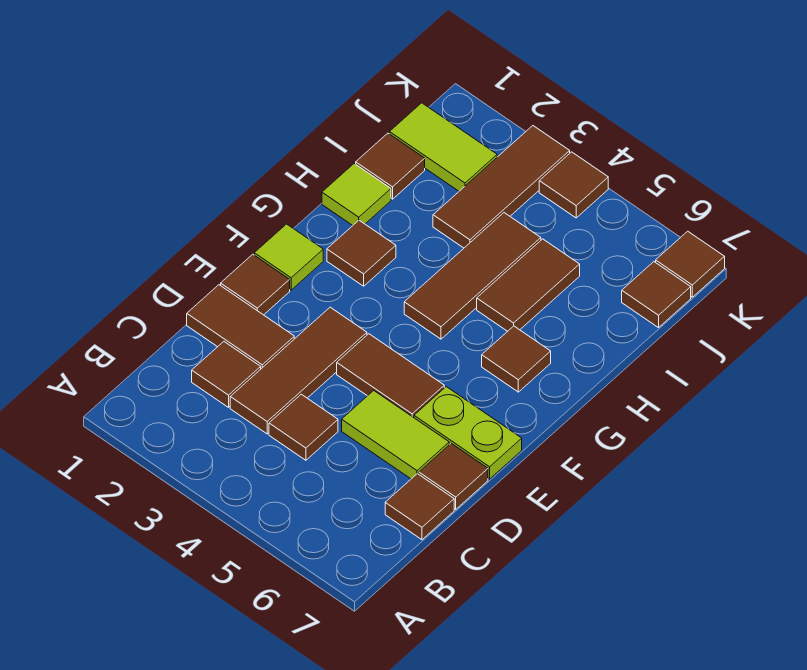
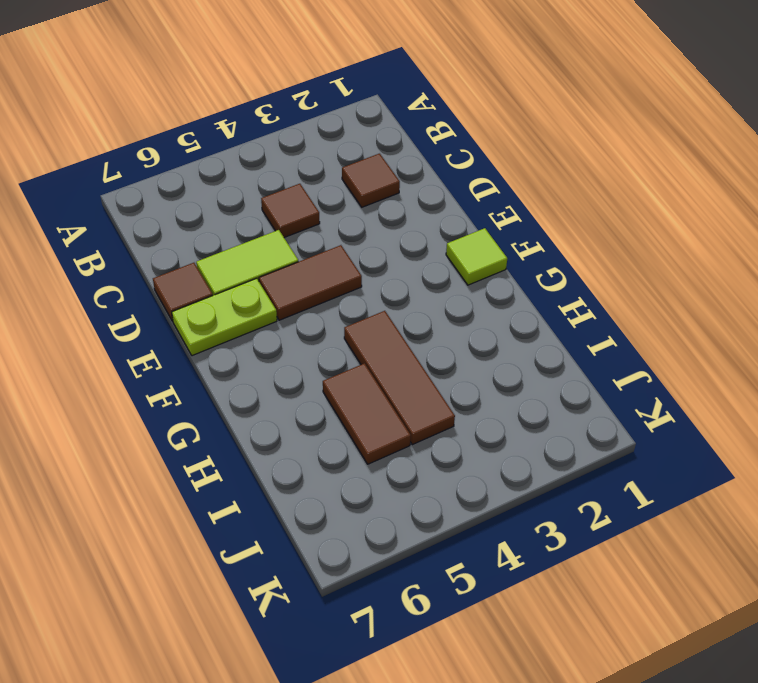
none -> brown tile C3:E3 level 1
none -> brown tile C7 level 1
none -> brown tile D1:D2 level 1

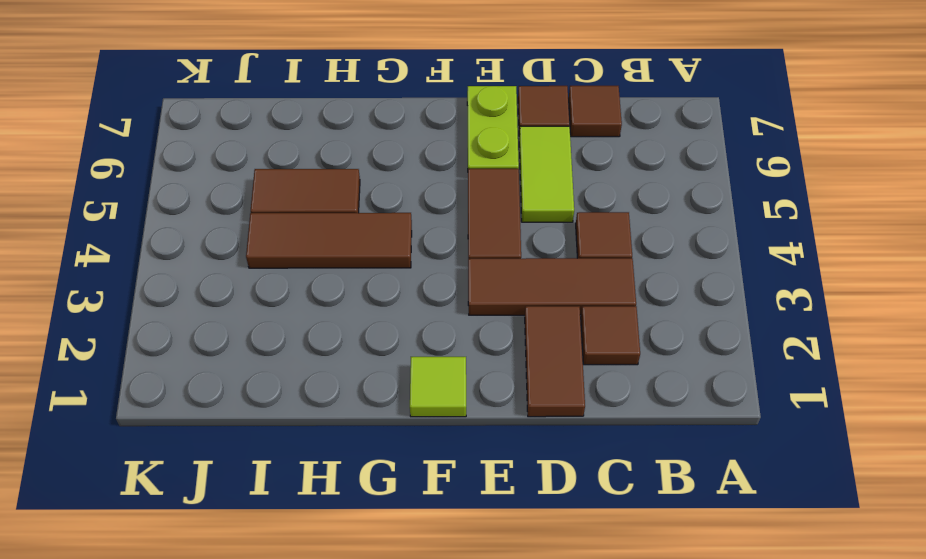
none -> brown tile E1 level 1
none -> brown tile G2 level 1
none -> brown tile G6 level 1

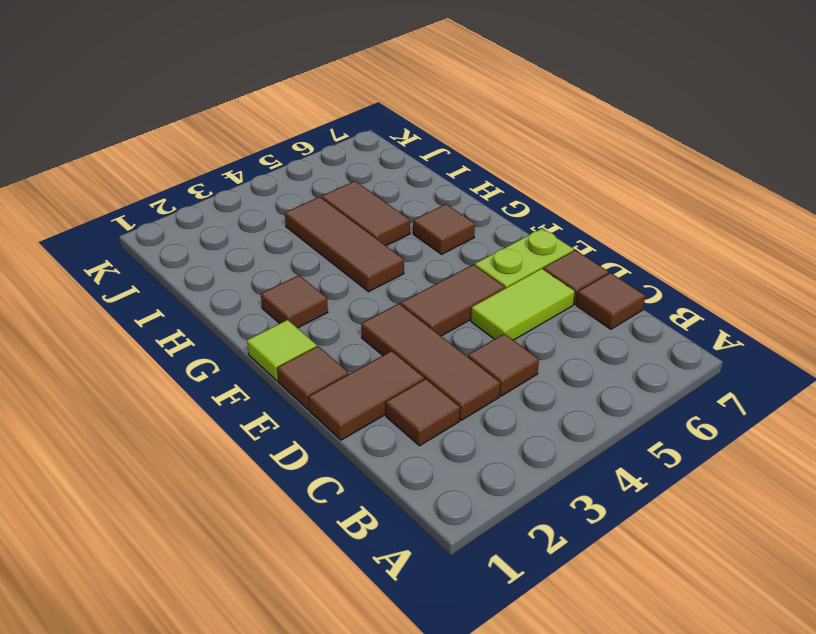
none -> lime tile H1 level 1
none -> brown tile I1 level 1
none -> brown tile I3:K3 level 1

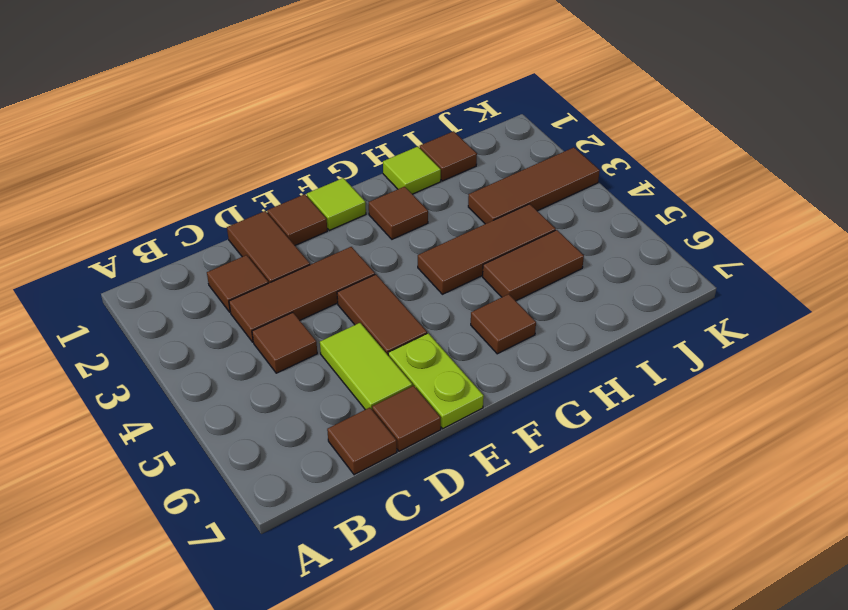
none -> lime tile J1:J2 level 1
none -> brown tile J7 level 1
none -> brown tile K4 level 1

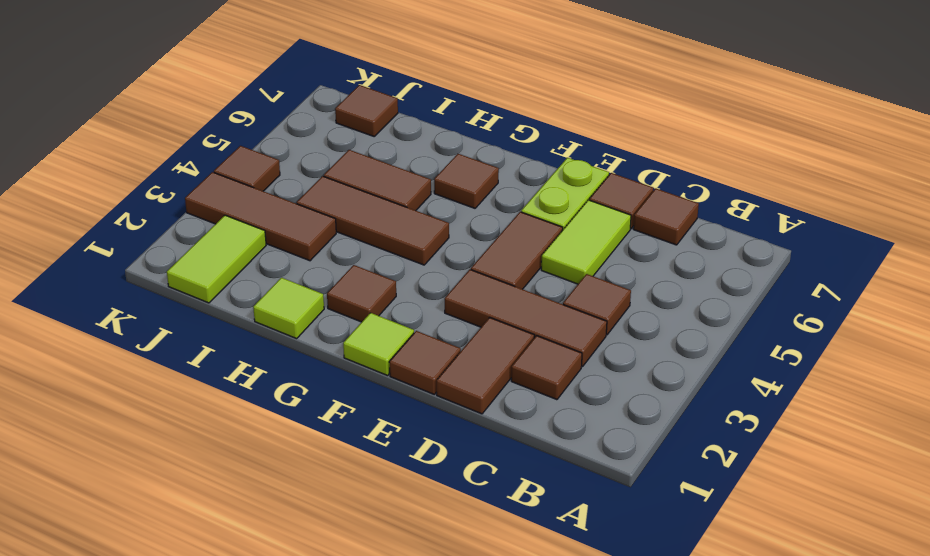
none -> brown tile I1 level 1
none -> brown tile K7 level 1

